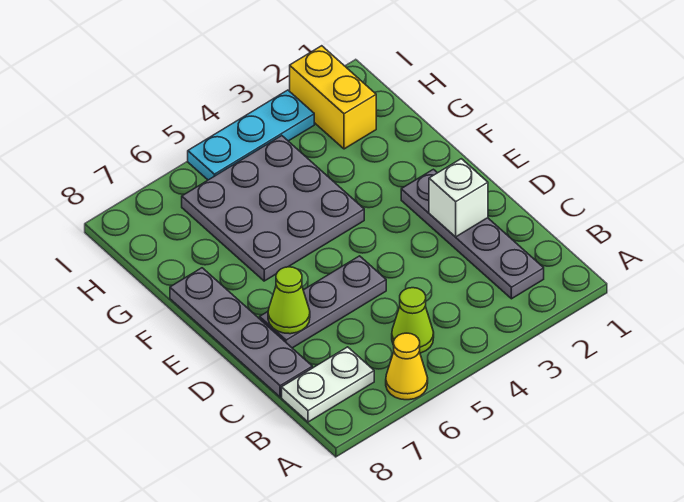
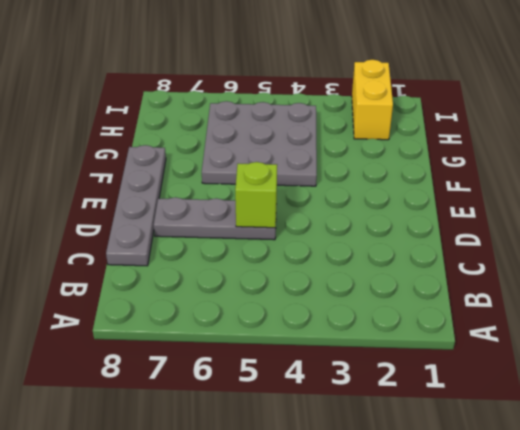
lime brick D5 level 2 -> none
none -> yellow cone A6 level 1
none -> grey plate B2:E2 level 1

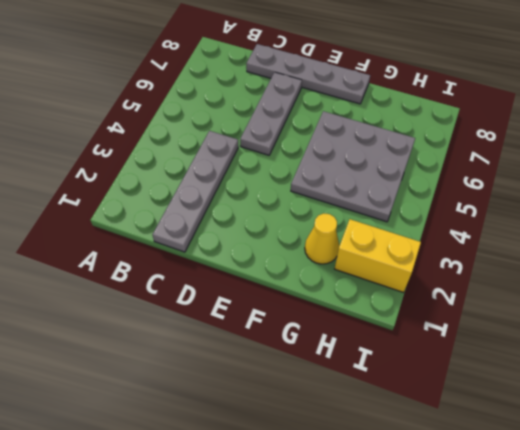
grey plate C1:C4 level 1 -> grey plate B2:E2 level 1
yellow cone G2 level 1 -> yellow cone A6 level 1
none -> lime cone B5 level 1
none -> white plate B7:B8 level 1

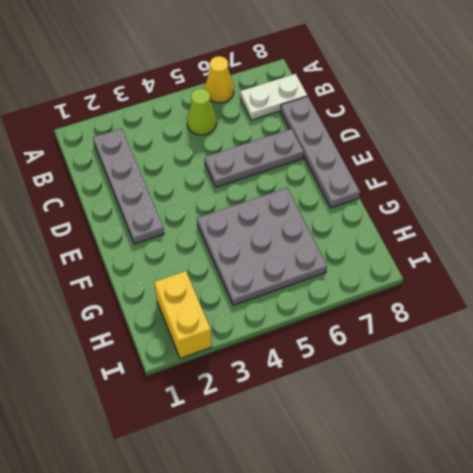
none -> cyan plate I3:I5 level 1
none -> white brick D2 level 2

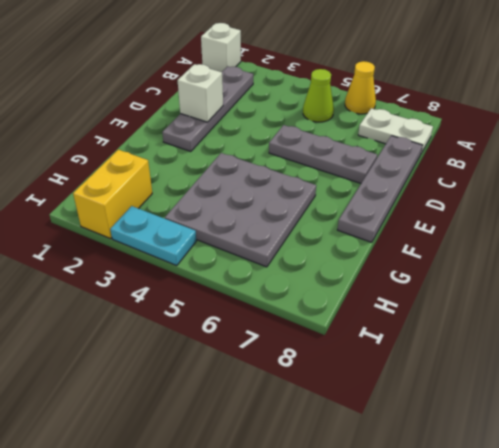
white brick A1 level 1 -> none
cyan plate I3:I4 level 1 -> cyan plate I3:I5 level 1
none -> lime cone D7 level 2

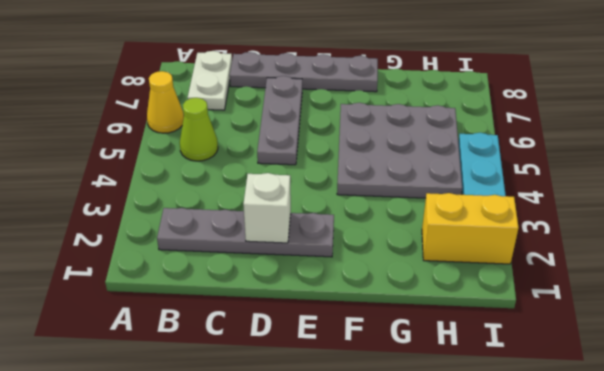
none -> lime cone D7 level 2

